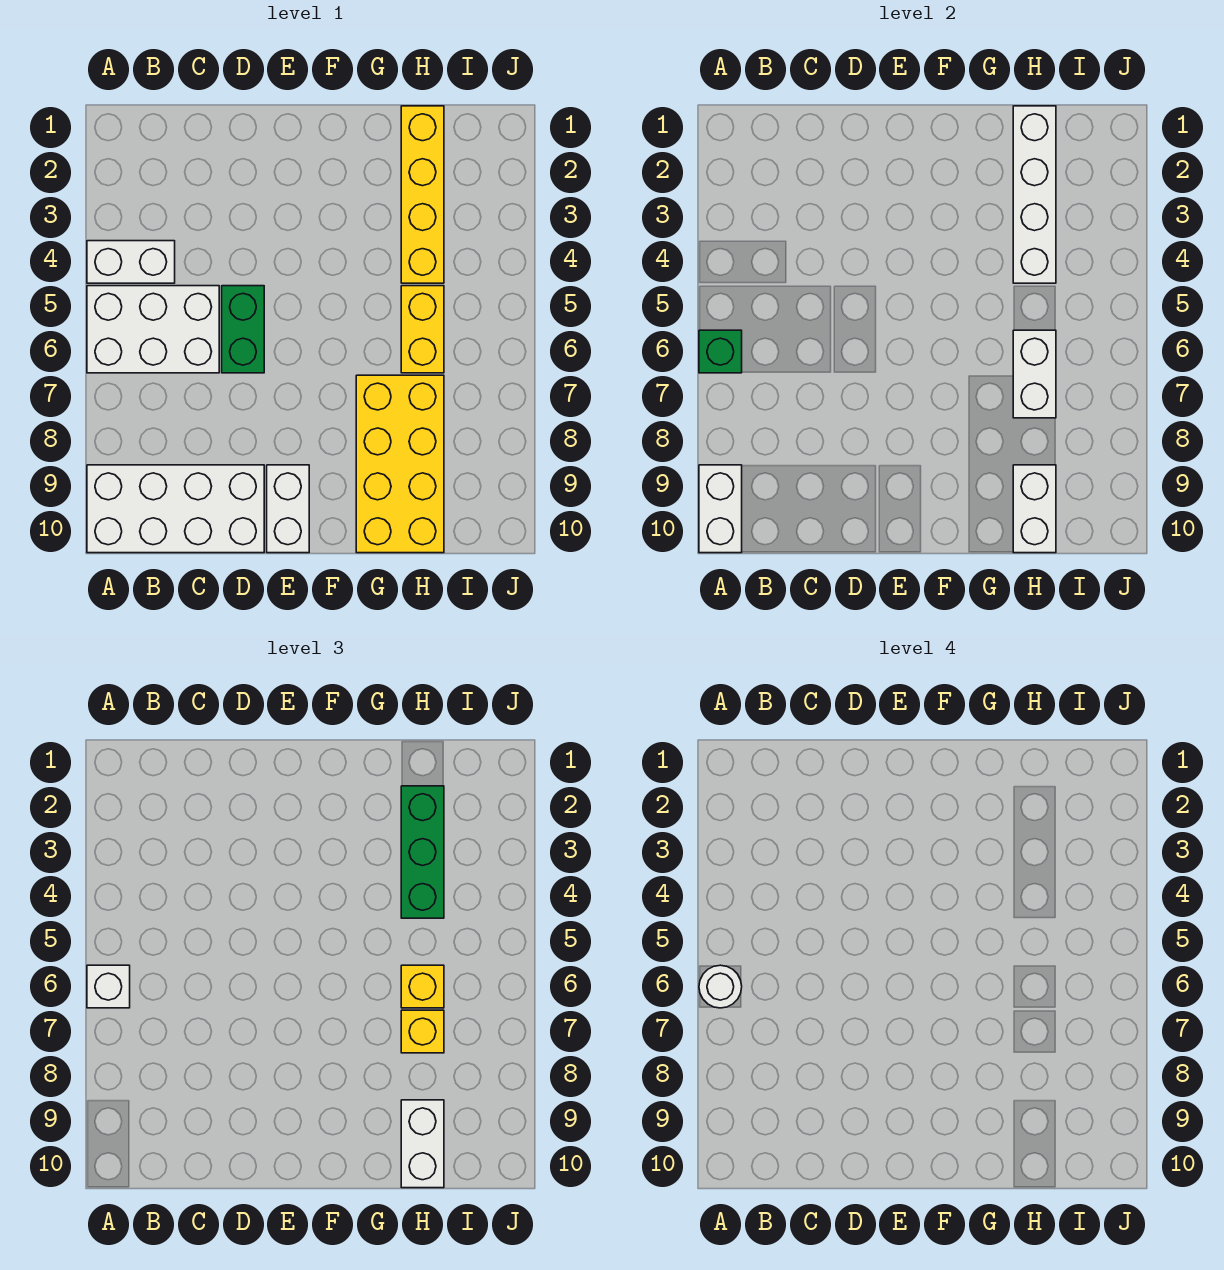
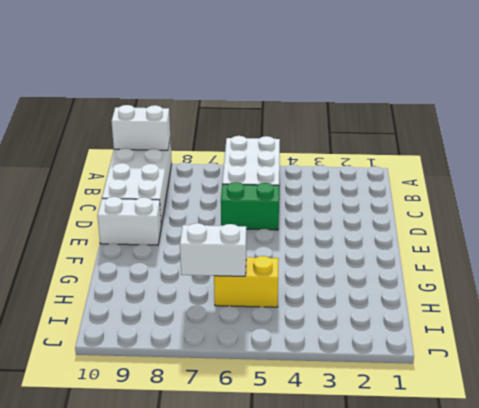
none -> white brick A4:B4 level 1
none -> yellow brick G7:H10 level 1
none -> yellow brick H1:H4 level 1

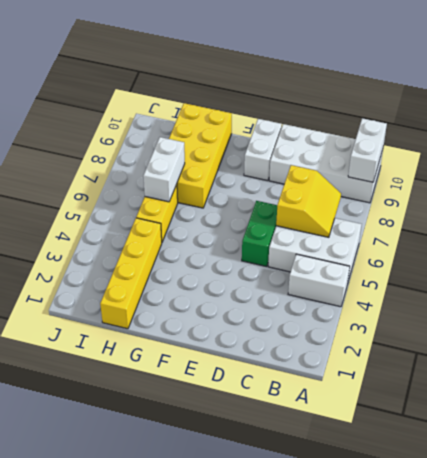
yellow slope B6:C7 level 2 top C -> none
none -> green brick A6 level 2
none -> white brick H1:H4 level 2
none -> white brick H9:H10 level 2

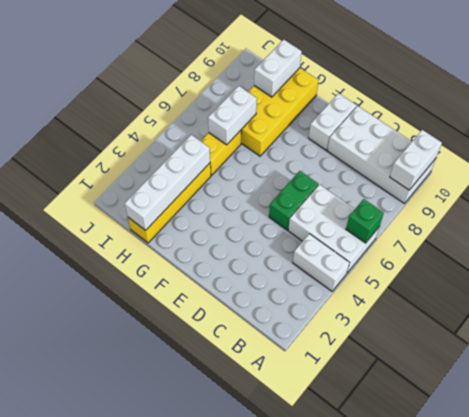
none -> white brick A6 level 3
none -> green brick H2:H4 level 3
none -> yellow brick H6 level 3

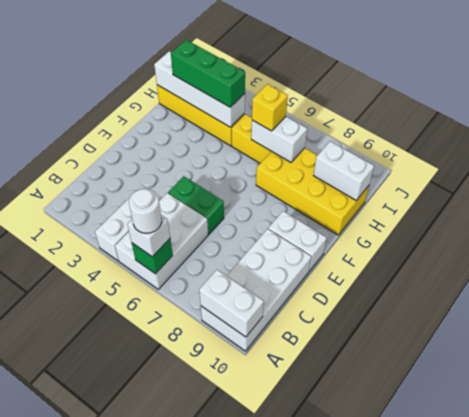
none -> yellow brick H7 level 3
none -> white brick H9:H10 level 3

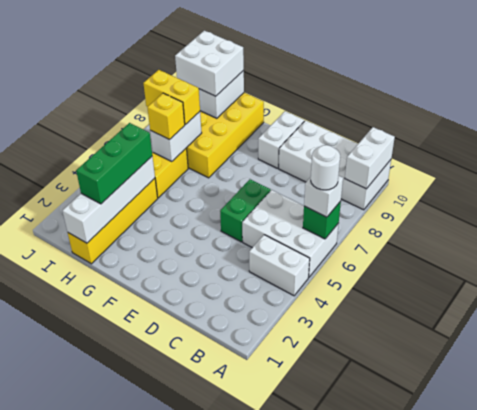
yellow brick H7:I7 level 3 -> yellow brick H7 level 3
white brick H9:I10 level 3 -> white brick H9:H10 level 3

